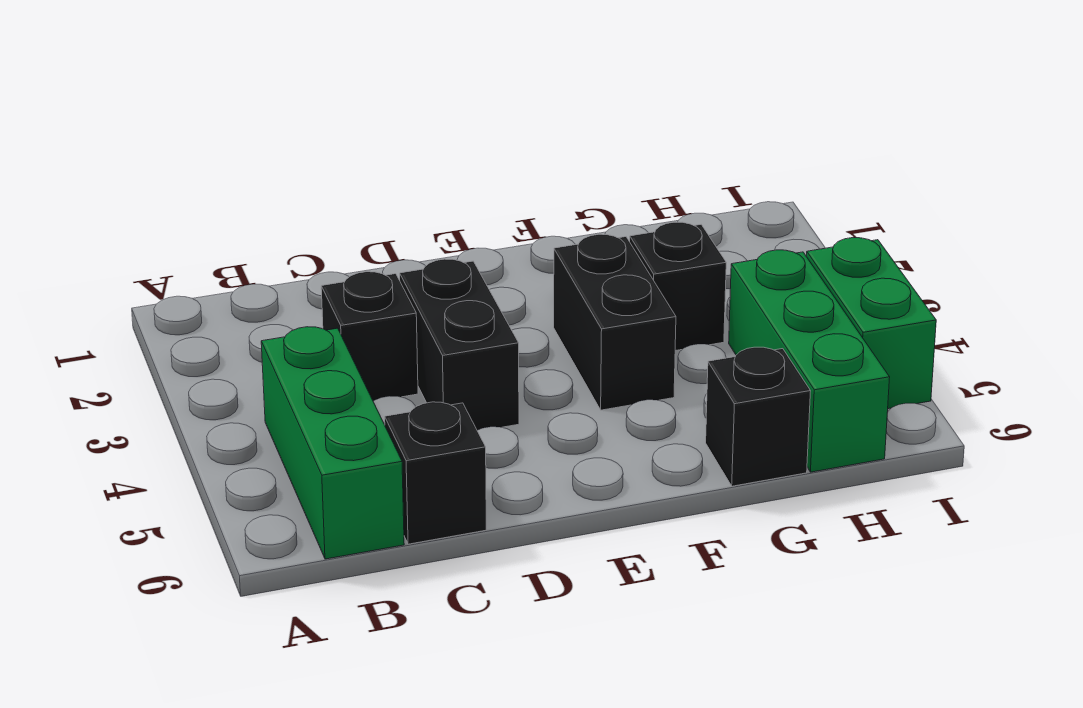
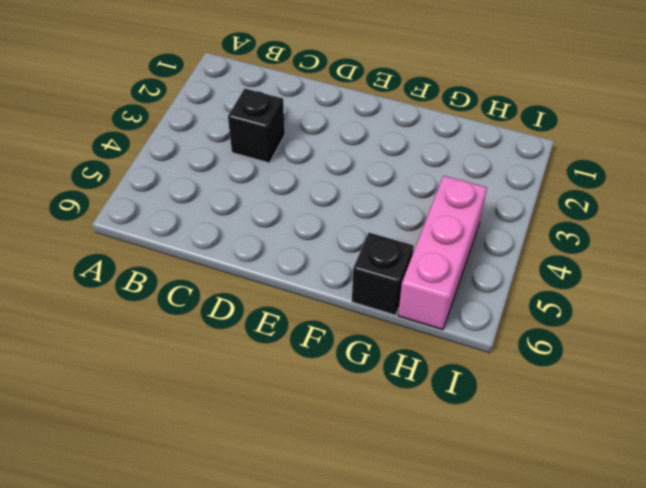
pink brick H4:H6 level 1 -> green brick H4:H6 level 1
none -> green brick B4:B6 level 1
none -> black brick C6 level 1

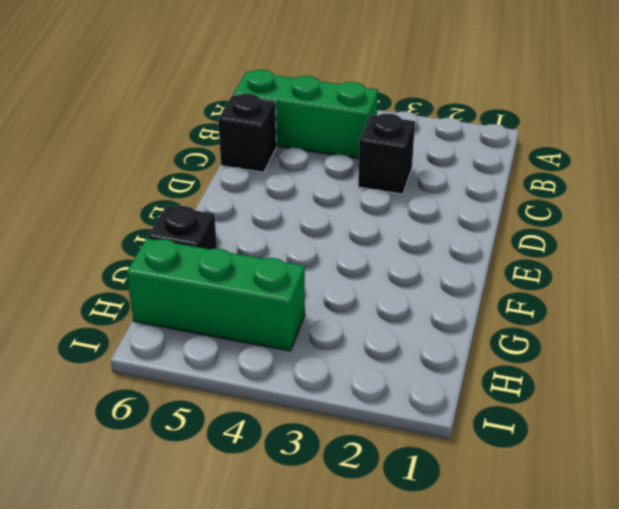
none -> black brick D3:D4 level 1
none -> black brick F3:F4 level 1

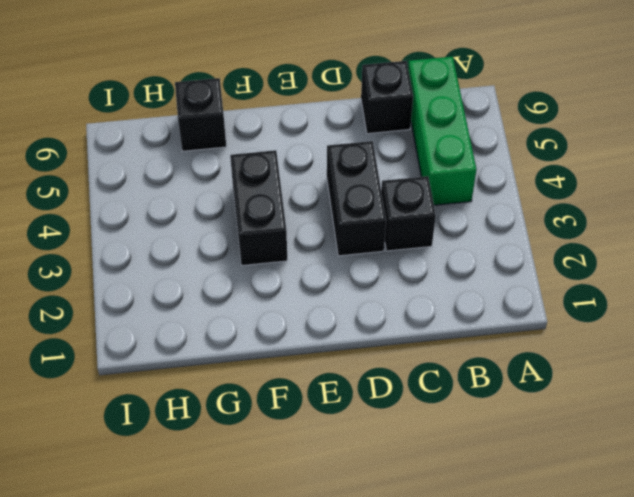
none -> black brick G3 level 1
none -> green brick H4:H6 level 1

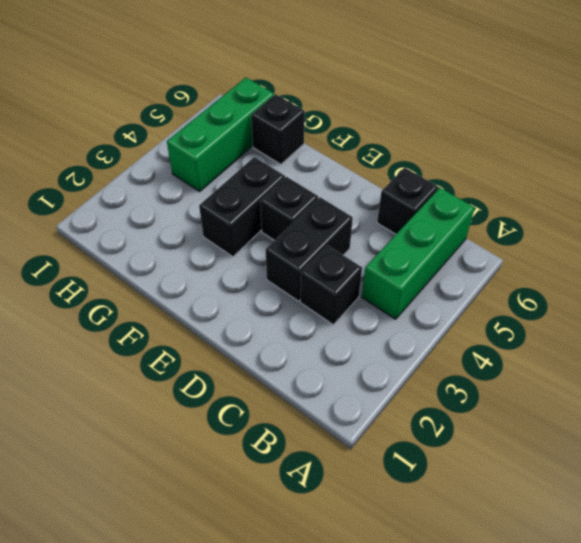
black brick E4 level 1 -> black brick G3 level 1
none -> green brick I4:I5 level 1

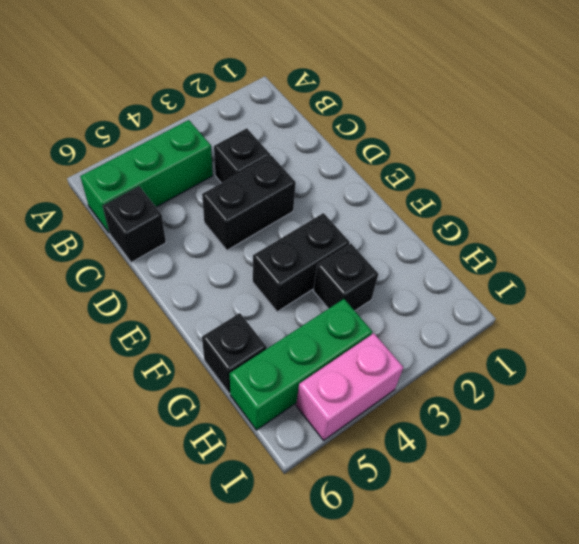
pink brick I4:I5 level 1 -> green brick I4:I5 level 1

